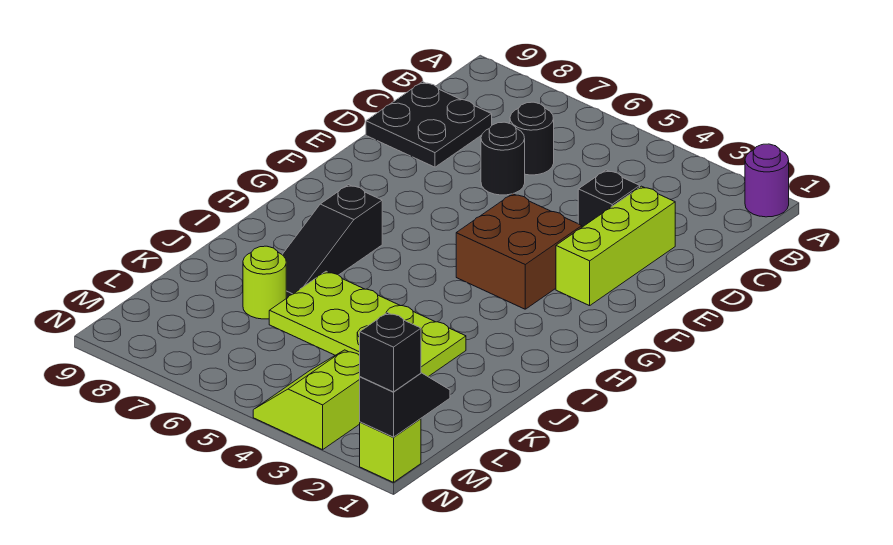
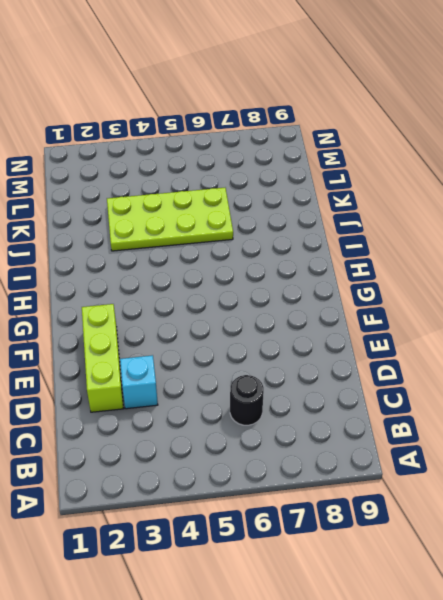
cyan brick D3 level 1 -> black brick D3 level 1
none -> purple round brick A1 level 1
none -> black plate C8:D9 level 1
none -> black round brick D6 level 1

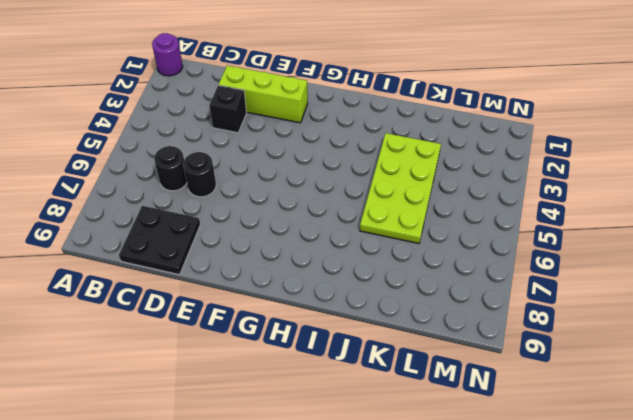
none -> brown brick F3:G4 level 1
none -> black slope H7:J7 level 1 top H
none -> lime round brick K7 level 1

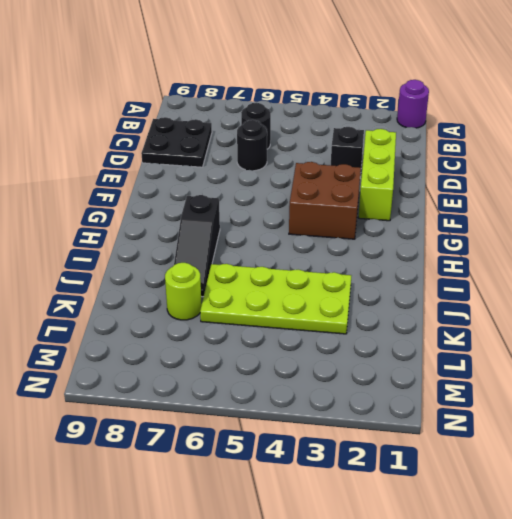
none -> lime slope M3:N4 level 1 top 3
none -> lime brick N1 level 1
none -> black slope M1:N1 level 2 top N

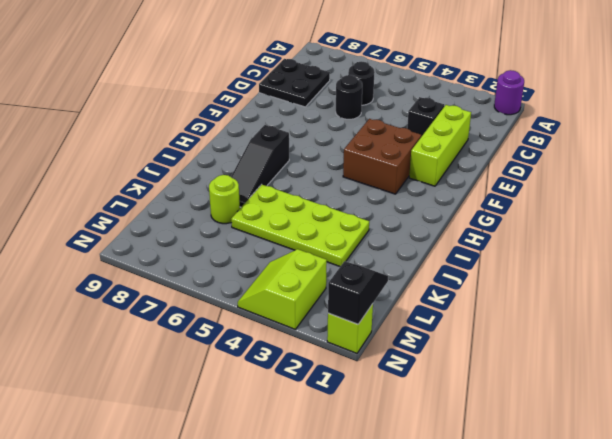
none -> black brick N1 level 3

